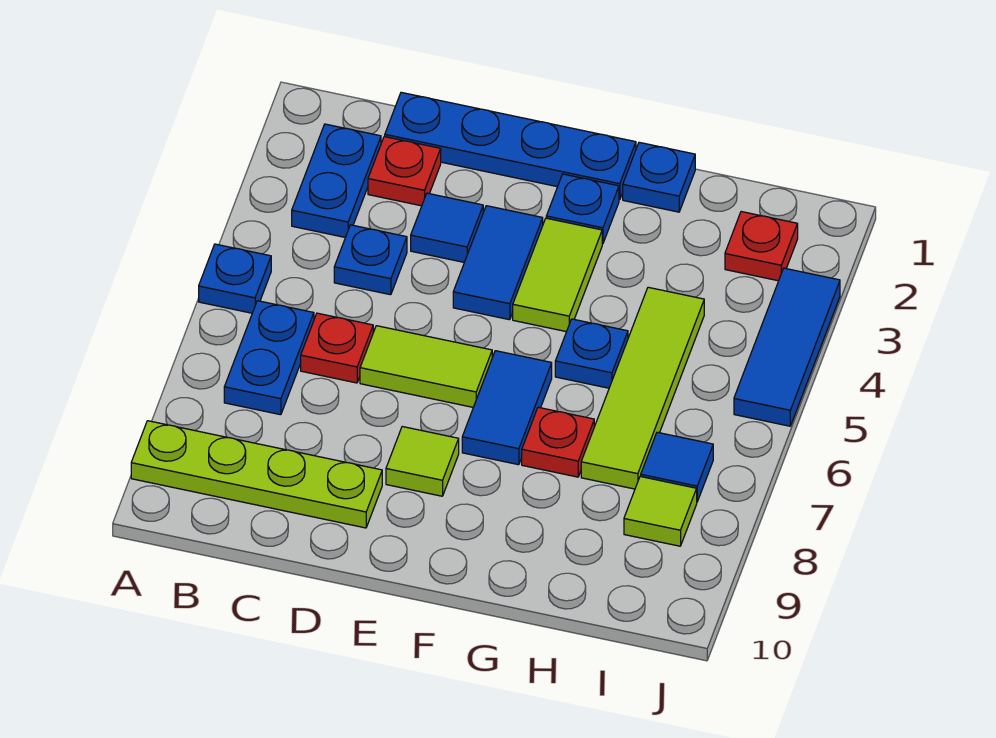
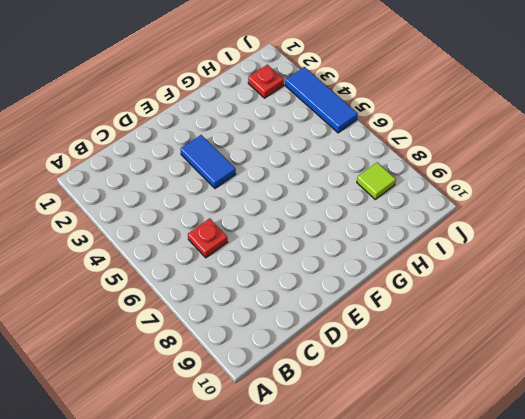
none -> blue plate A5 level 1
none -> lime plate A9:D9 level 1
none -> blue plate B2:B3 level 1

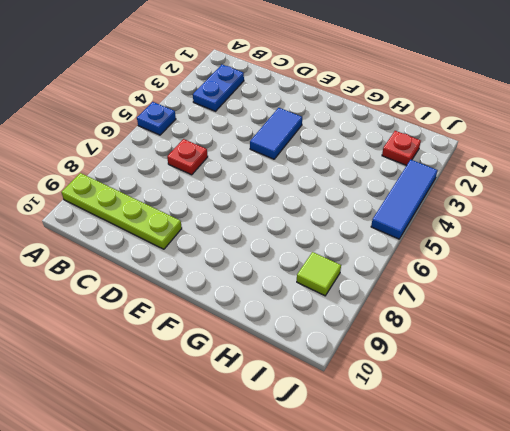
none -> blue plate B6:B7 level 1
none -> blue plate C1:F1 level 1
none -> red plate C2 level 1

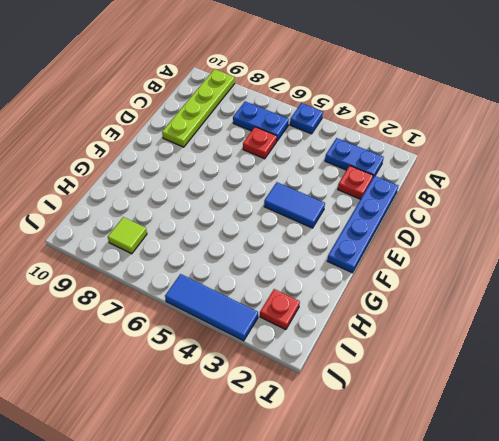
none -> blue plate C4 level 1
none -> blue tile D3 level 1
none -> lime tile D6:E6 level 1

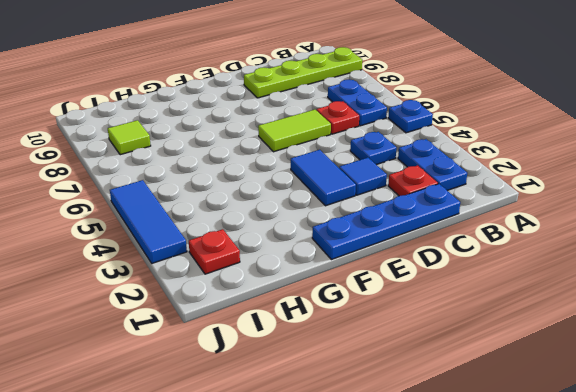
none -> lime tile E8 level 1
none -> blue plate F2 level 1
none -> lime tile F3:F4 level 1

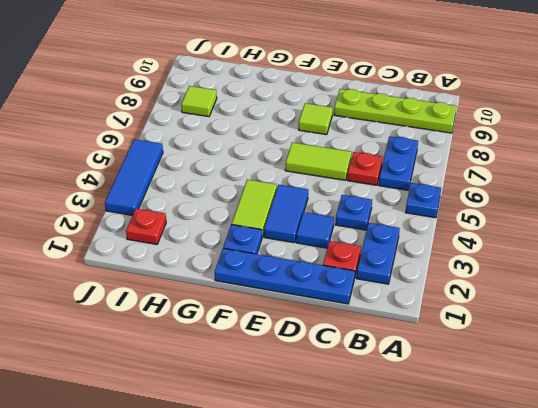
none -> blue tile F6:F7 level 1
none -> blue plate G1 level 1
none -> blue plate G5 level 1

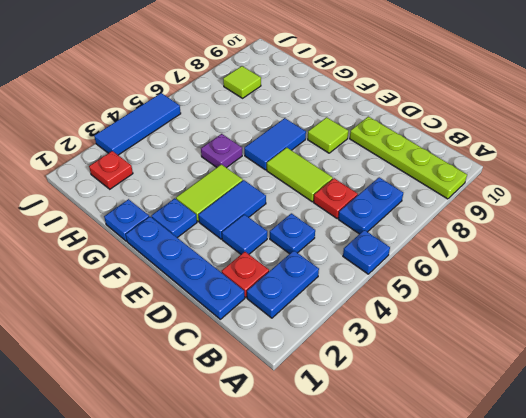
purple plate G5 level 1 -> blue plate G5 level 1
none -> red plate G7 level 1
none -> lime tile H4:H7 level 1
none -> blue tile I7 level 1

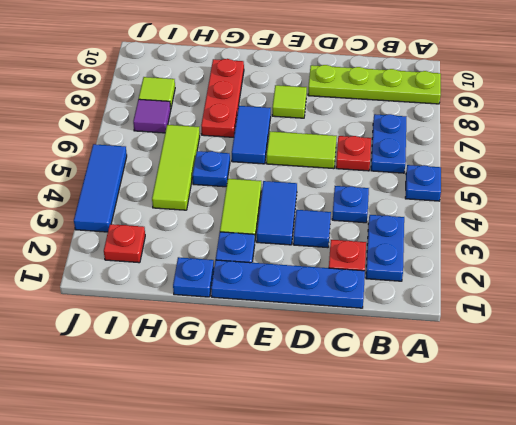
red plate G7:G9 level 1 -> red plate G7 level 1
lime tile H4:H6 level 1 -> lime tile H4:H7 level 1
purple tile I7 level 1 -> blue tile I7 level 1

